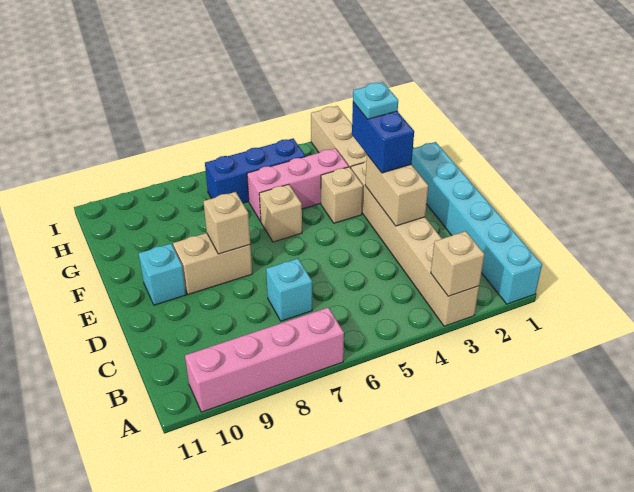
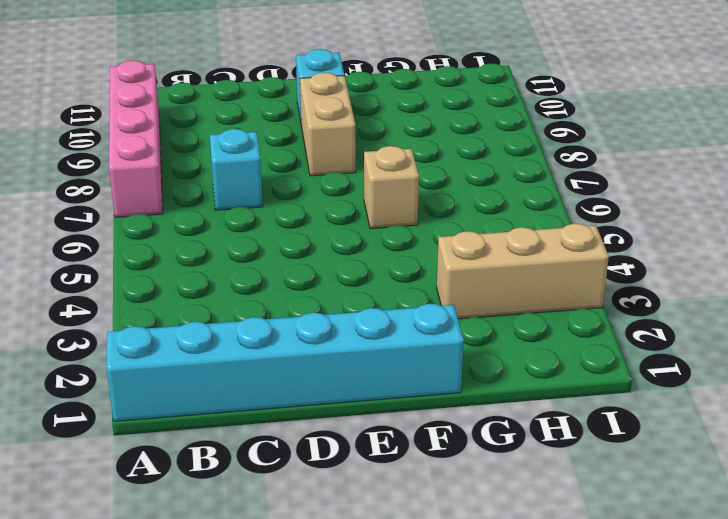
none -> tan brick A3:F3 level 1
none -> tan brick F4 level 1
none -> pink brick G4:G6 level 1

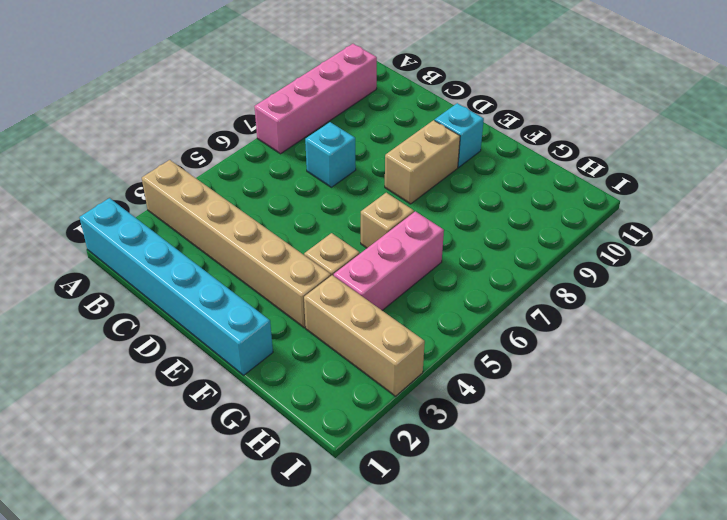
none -> blue brick H5:H7 level 1
none -> tan brick A3 level 2
none -> tan brick D3:E3 level 2

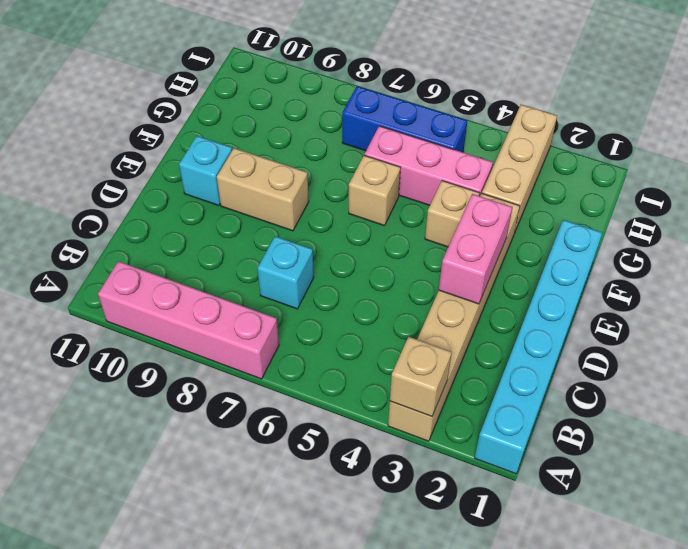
pink brick D3:E3 level 2 -> tan brick D3:E3 level 2
none -> tan brick E8 level 2
none -> blue brick E3:F3 level 3
none -> cyan plate F3 level 4

